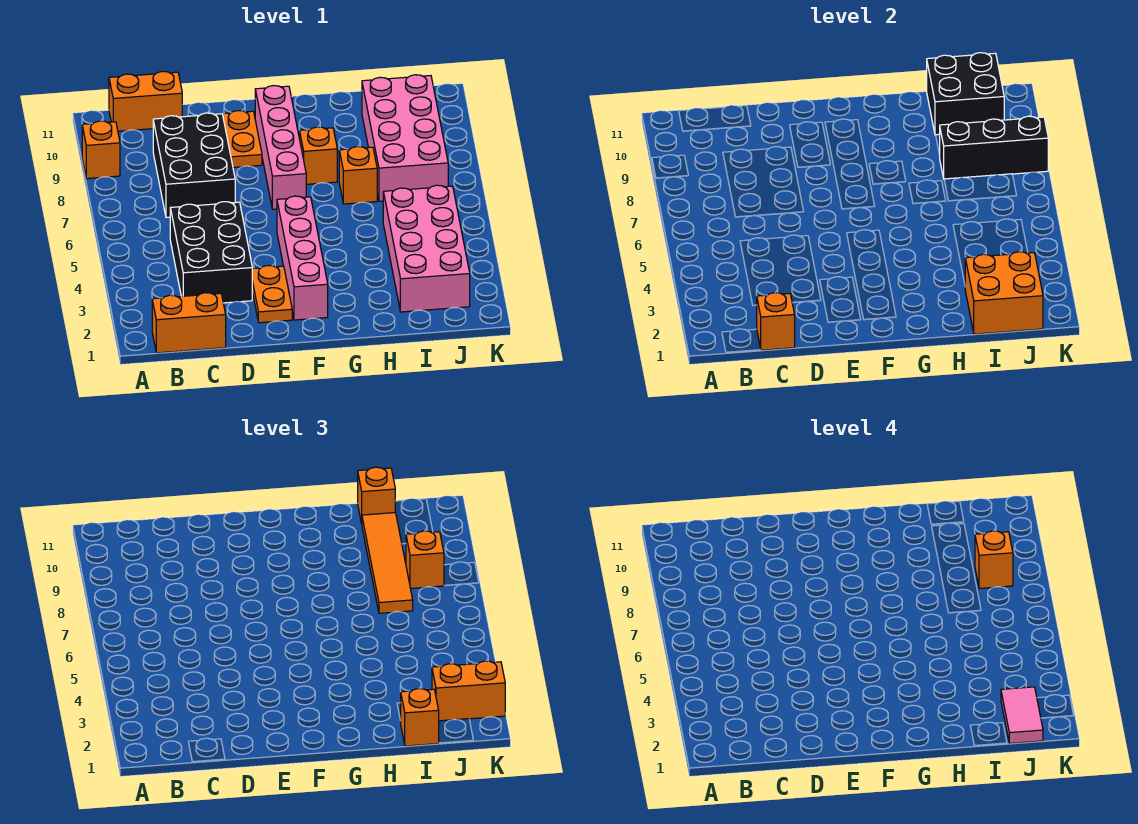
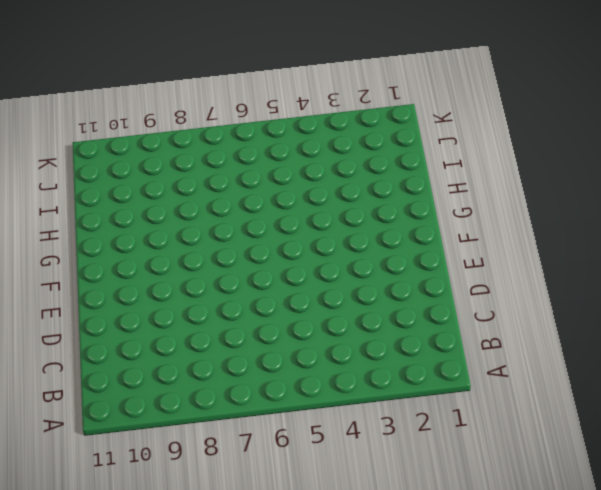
none -> orange brick A9 level 1
none -> orange brick B1:C1 level 1
none -> orange brick B11:C11 level 1

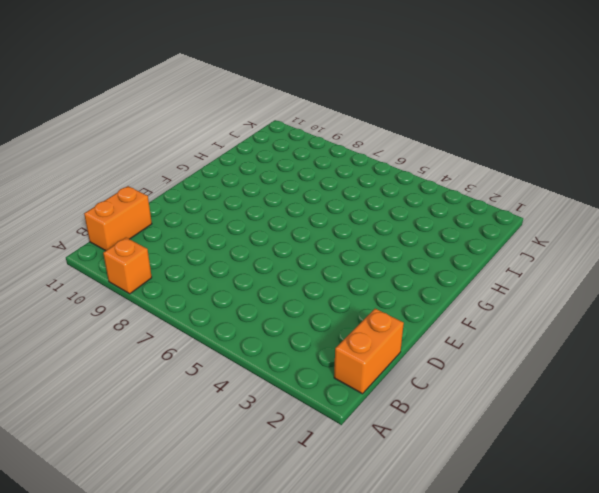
none -> black brick C3:D5 level 1
none -> black brick C7:D9 level 1
none -> orange plate E2:E3 level 1

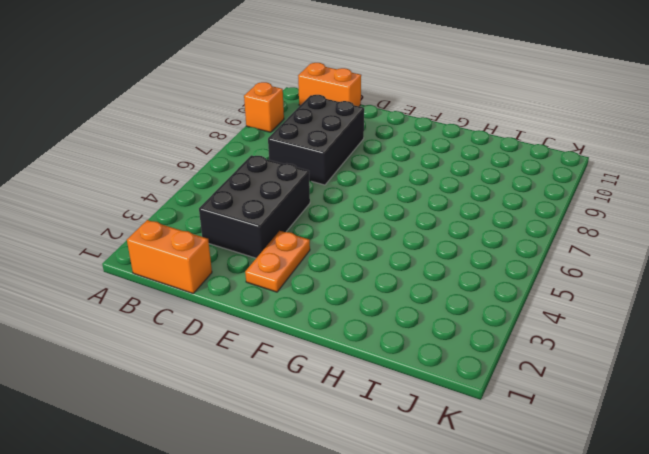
none -> orange plate E9:E10 level 1
none -> pink brick F2:F5 level 1
none -> pink brick F7:F10 level 1

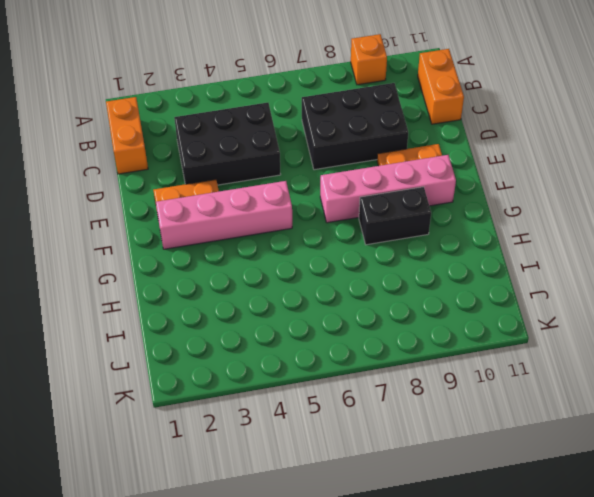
black brick G8:G9 level 1 -> orange brick G8 level 1
none -> orange brick H7 level 1
none -> pink brick I2:J5 level 1
none -> pink brick I7:J10 level 1

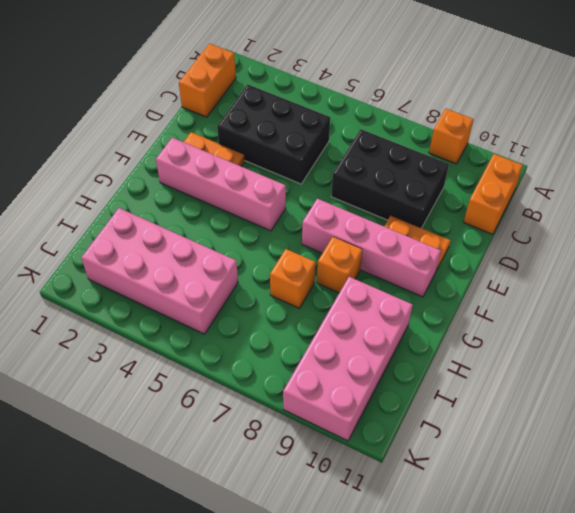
pink brick H9:K10 level 1 -> pink brick I7:J10 level 1
none -> orange brick C1 level 2
none -> orange brick I1:J2 level 2
none -> black brick I8:K8 level 2

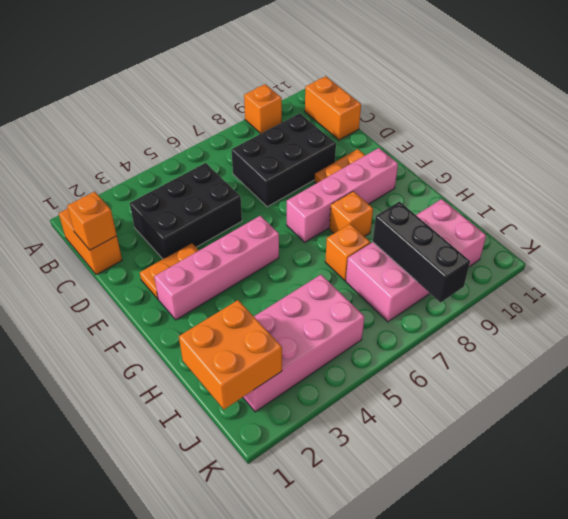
none -> black brick I10:J11 level 2
none -> orange brick I1 level 3
none -> orange tile I7:I10 level 3

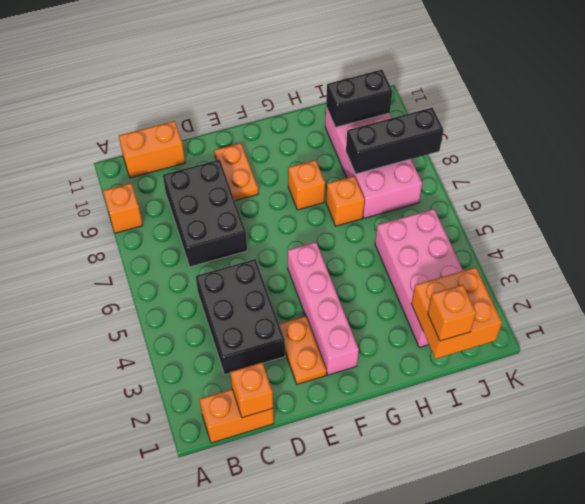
black brick I10:J10 level 2 -> black brick I10:J11 level 2
none -> pink brick F7:F10 level 1
none -> orange tile I7:I10 level 3
none -> orange brick I11 level 3

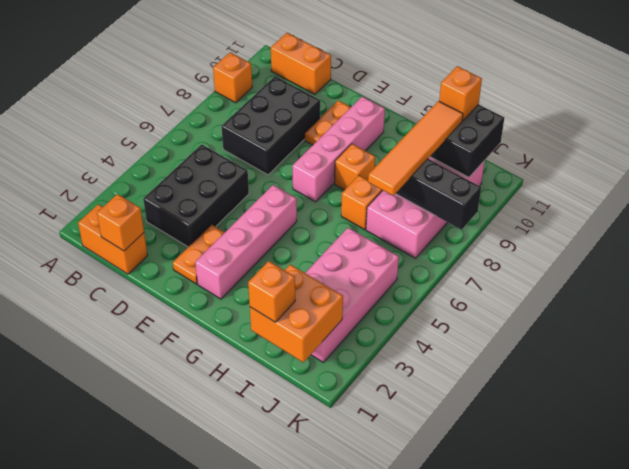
none -> orange brick J2:K2 level 3
none -> orange brick J8 level 3
none -> pink tile J1:J2 level 4

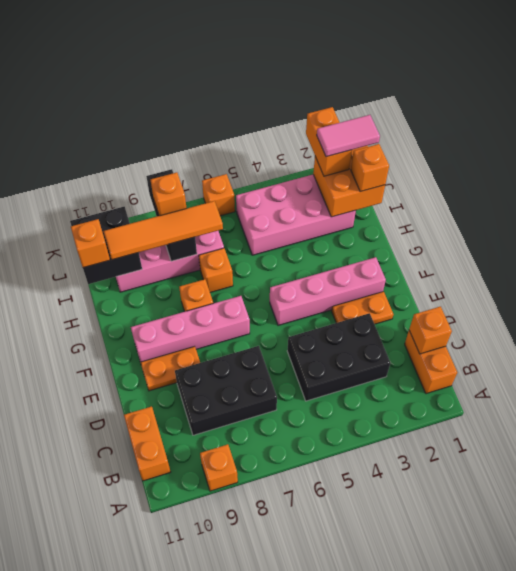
orange brick K6 level 1 -> orange brick J8 level 4

